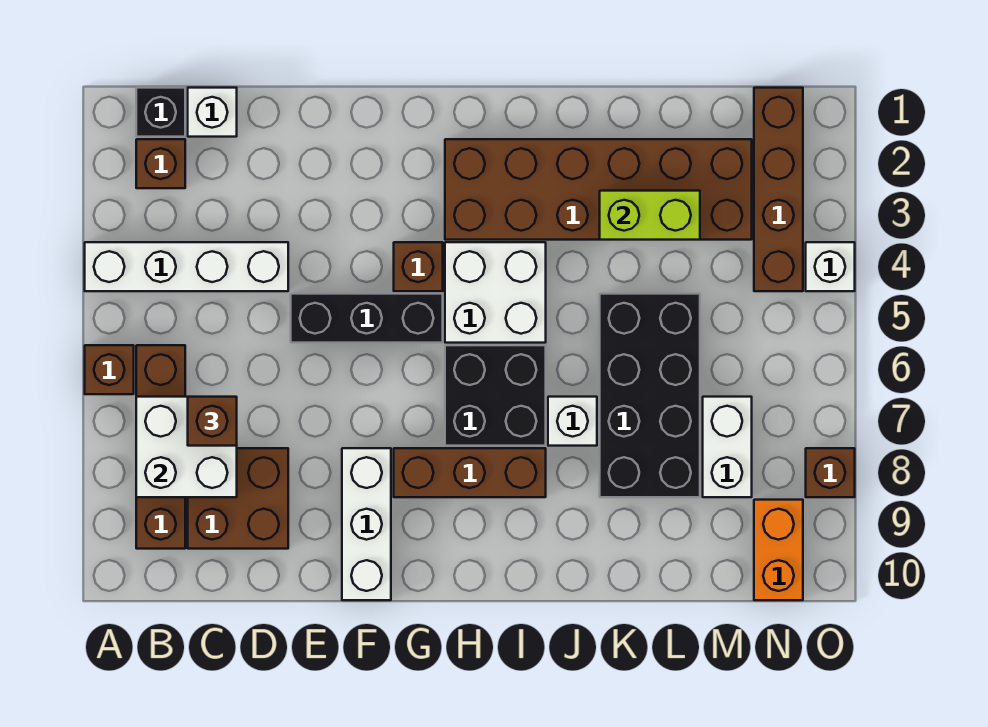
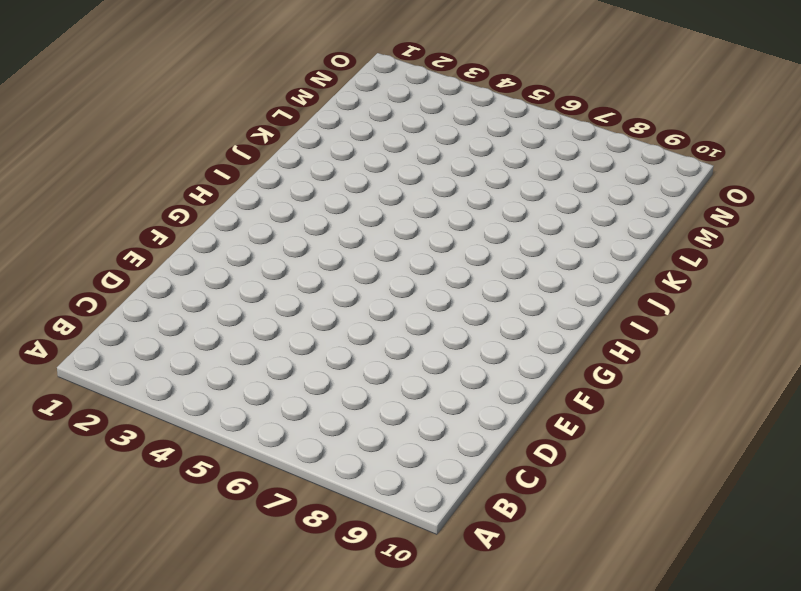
none -> white brick A4:D4 level 1
none -> brown brick A6 level 1
none -> black brick B1 level 1

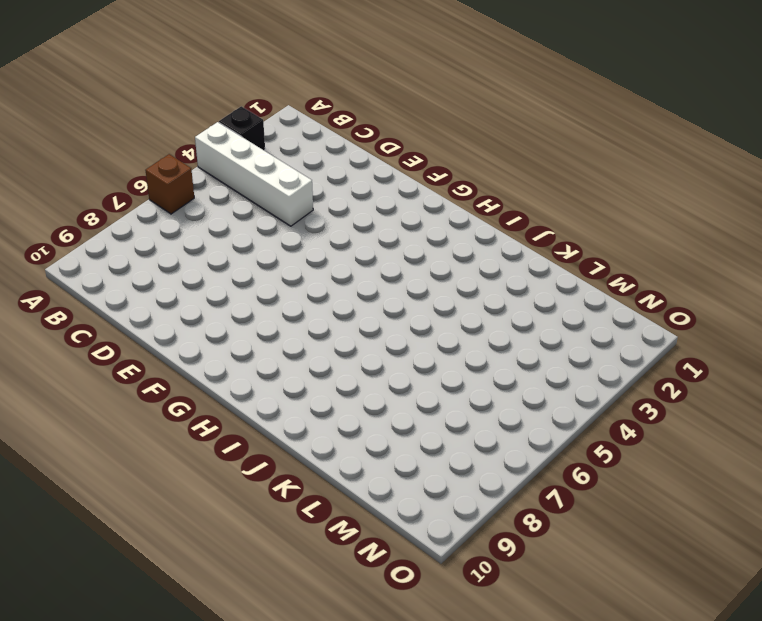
black brick A3 level 1 -> black brick B1 level 1
none -> brown brick B2 level 1
none -> brown brick B6:B9 level 1
none -> white brick C1 level 1

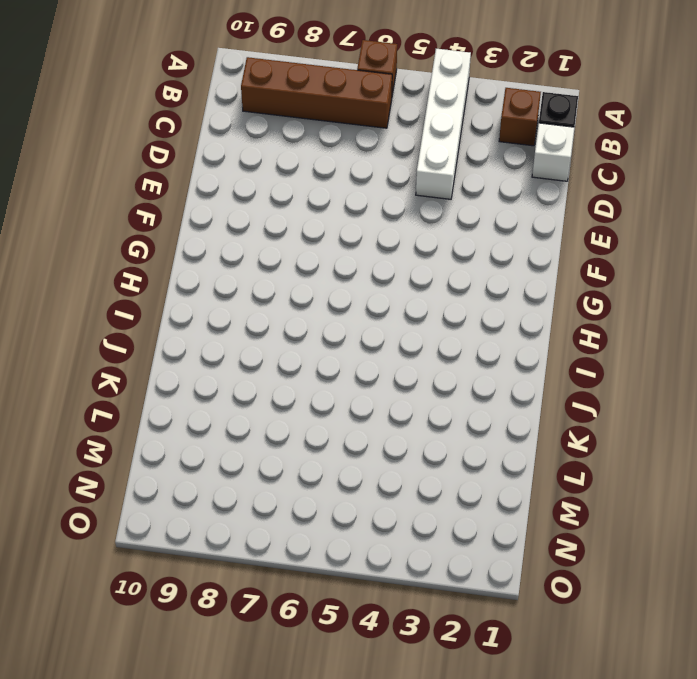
none -> brown brick C8:D9 level 1
none -> black brick E5:G5 level 1
none -> white brick F8:F10 level 1

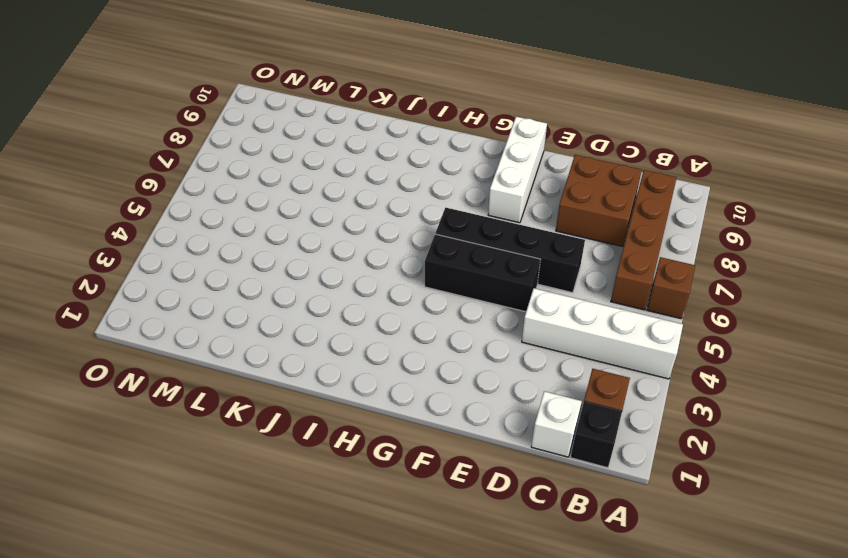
black brick D6:G6 level 1 -> none
none -> brown brick G4 level 1
none -> brown brick G8:I8 level 1
none -> brown brick H2:M3 level 1

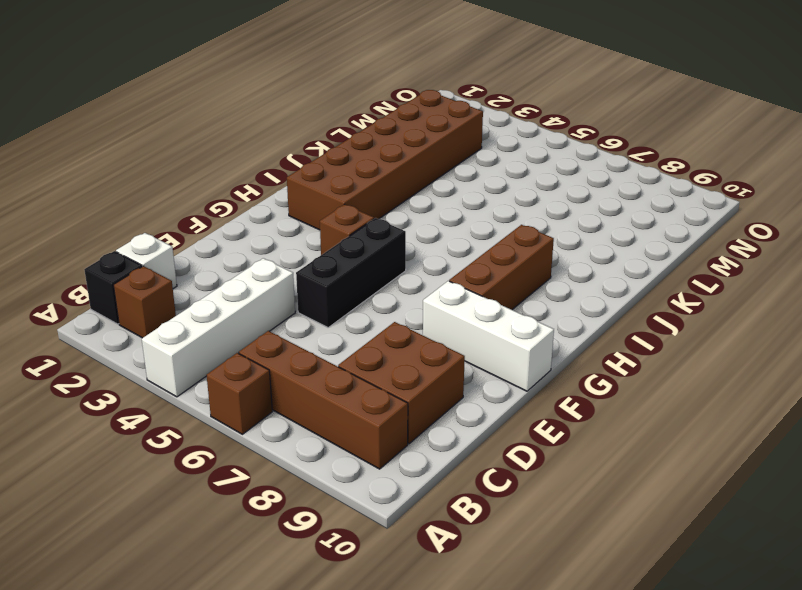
none -> white brick H4:I5 level 1
none -> black brick H6:I7 level 1
none -> white brick J7 level 1

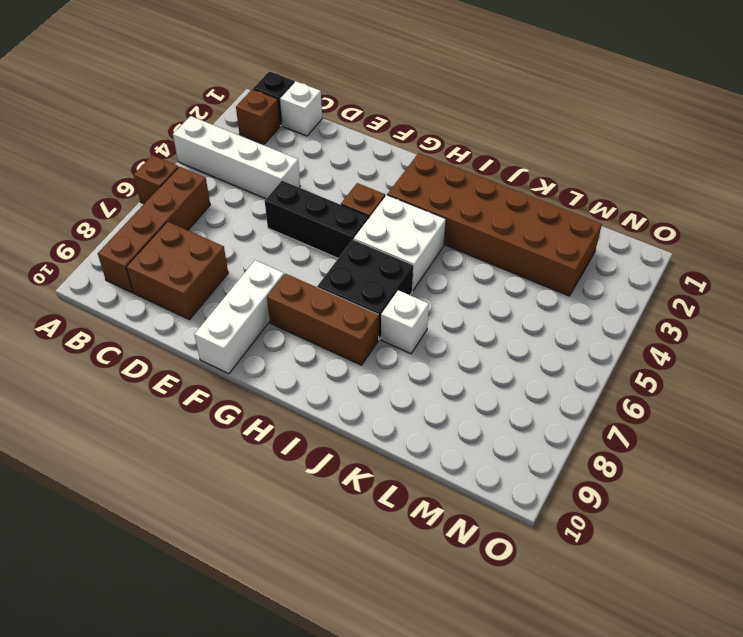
none -> black brick K5:L8 level 1
none -> white brick M7:M8 level 1
none -> brown brick N1:N4 level 1

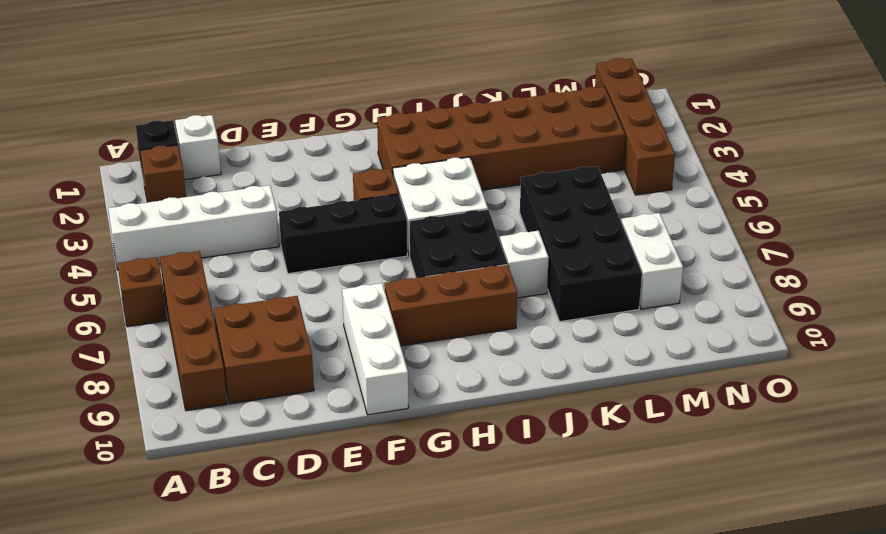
none -> orange brick N9:N10 level 1
none -> white brick O4 level 1
none -> brown brick O8 level 1

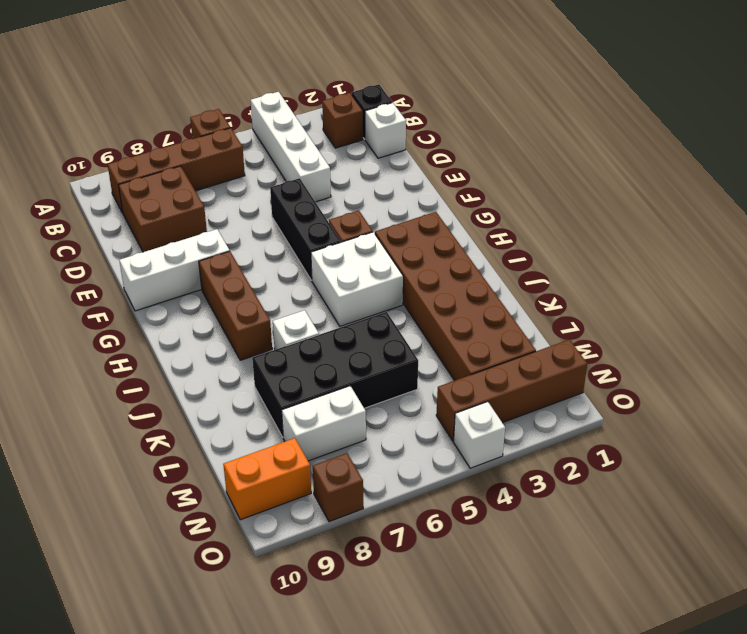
none -> black brick H6:I7 level 1
none -> white brick B7:C8 level 2
none -> lime brick K3:L3 level 2

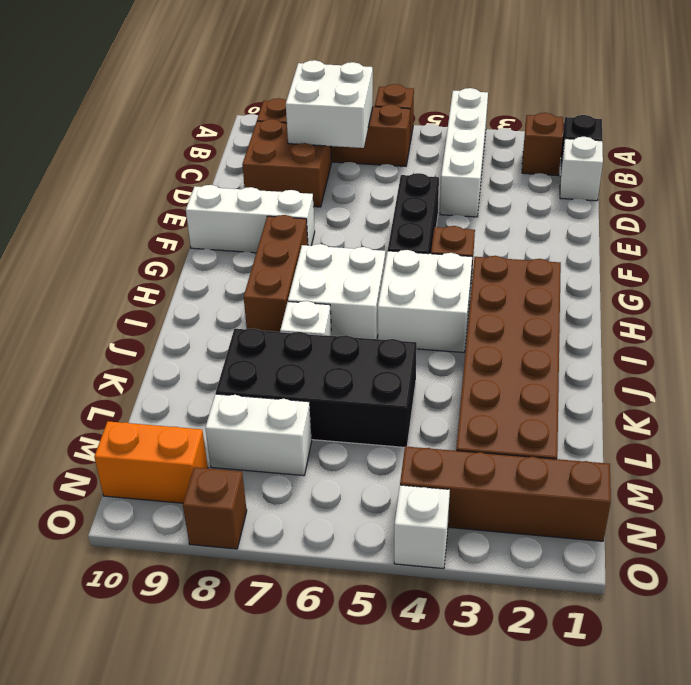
white brick H6:I7 level 1 -> black brick H6:I7 level 1
none -> lime brick K3:L3 level 2
none -> brown brick C7 level 3

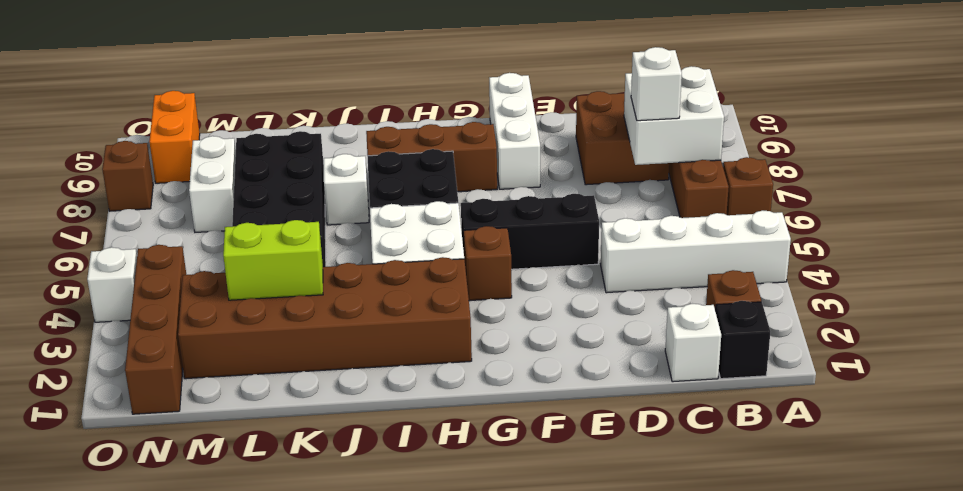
white brick C7 level 3 -> brown brick C7 level 3

